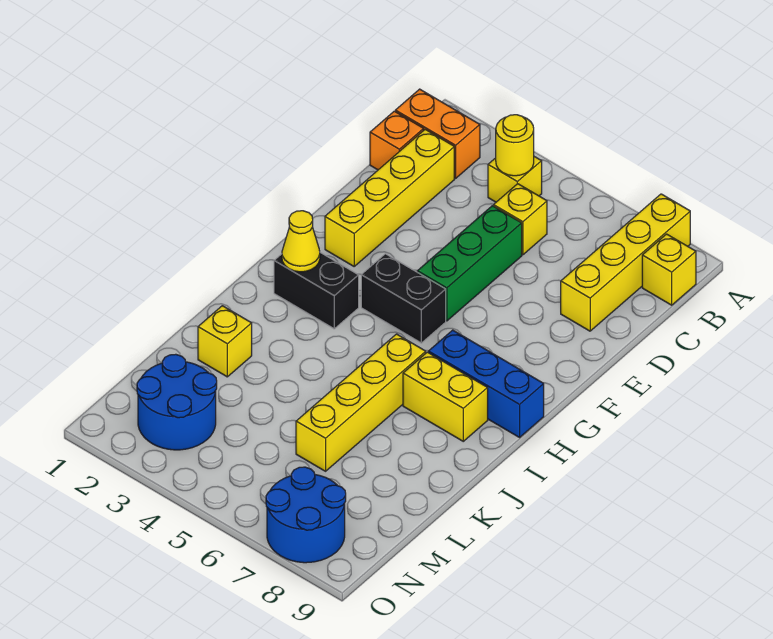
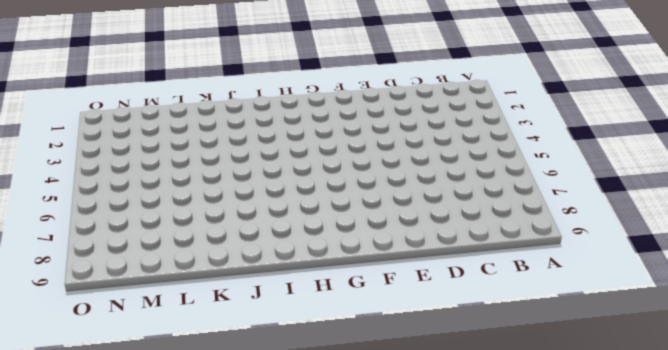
none -> yellow brick A8:D8 level 1
none -> orange brick B1:B2 level 1
none -> yellow brick B4 level 1

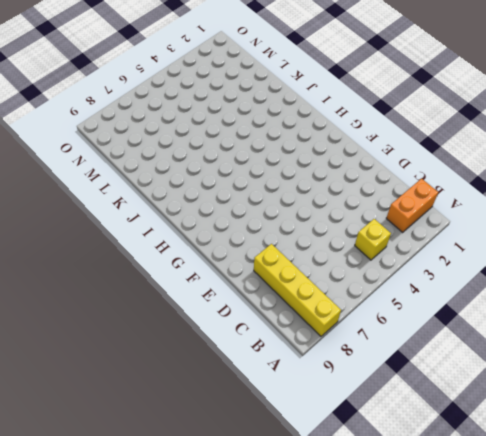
none -> yellow brick B9 level 1
none -> orange brick C1 level 1
none -> yellow brick C2:F2 level 1

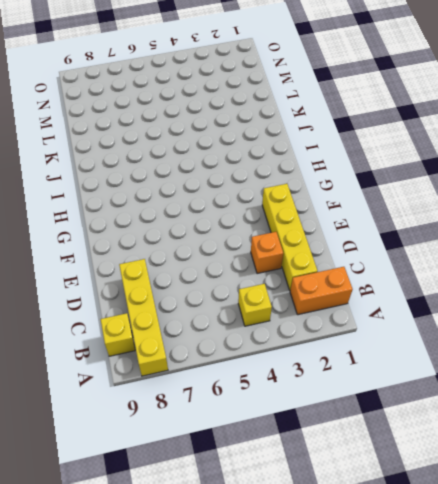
orange brick D3 level 1 -> orange brick C1 level 1
none -> yellow brick C5 level 1
none -> green brick D5:F5 level 1
none -> black brick G4:G5 level 1

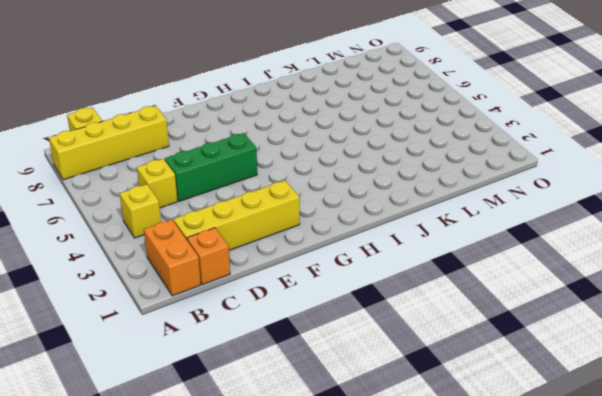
none -> black brick G4:G5 level 1
none -> black brick H2:H3 level 1
none -> blue brick H7:H9 level 1

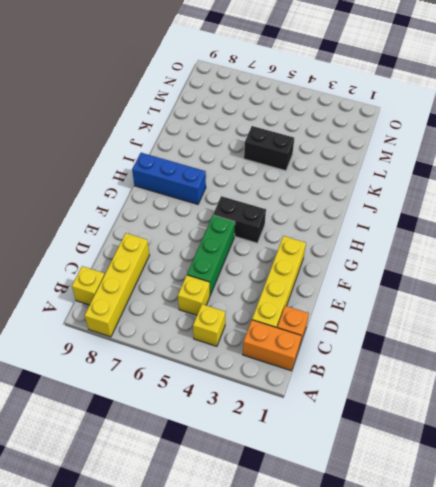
black brick K4:K5 level 1 -> black brick H2:H3 level 1
none -> yellow brick I6:L6 level 1
none -> yellow brick I7:I8 level 1
none -> yellow brick K2 level 1

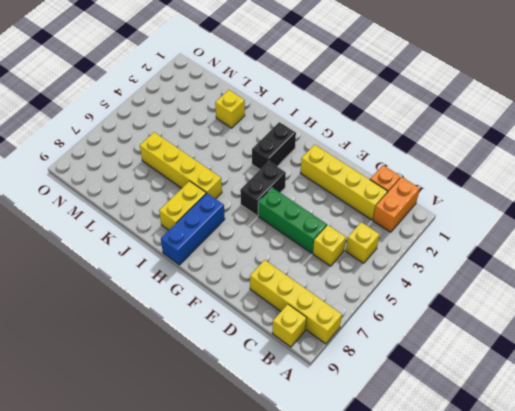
none -> blue round brick M2:N3 level 1
none -> blue round brick N7:O8 level 1
none -> yellow round brick B4 level 2

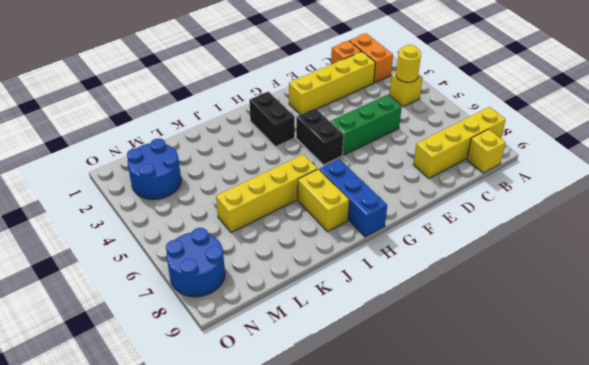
none -> yellow brick C5 level 1
none -> yellow brick K2 level 1
none -> yellow cone H2 level 2

